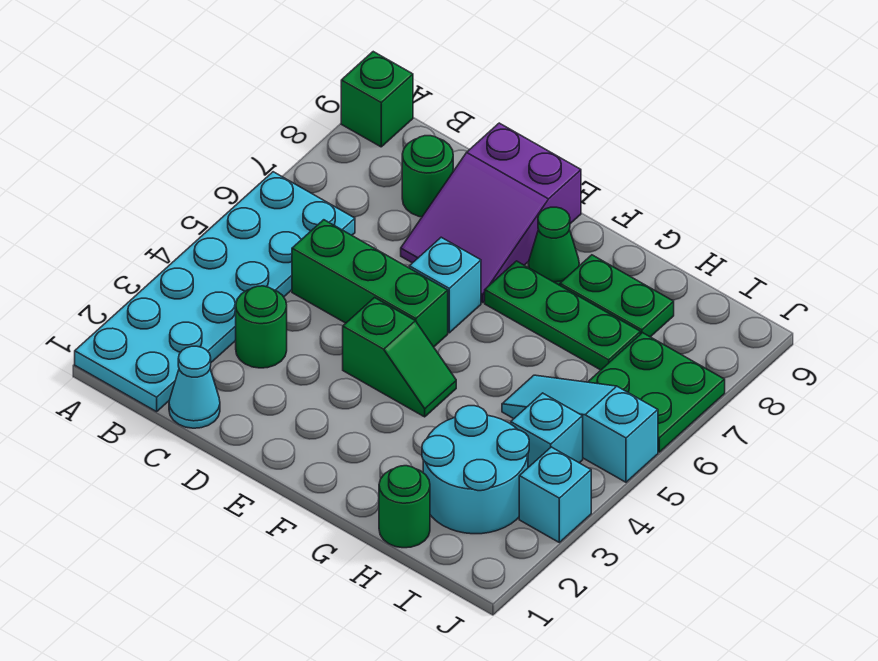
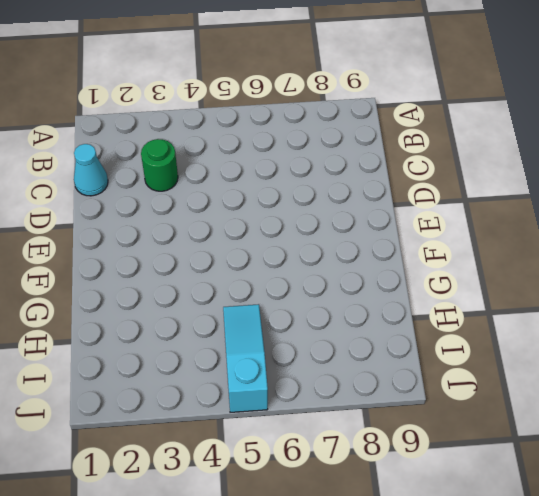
none -> cyan plate A1:B6 level 1
none -> green brick A9 level 1
none -> green brick C5:E5 level 1

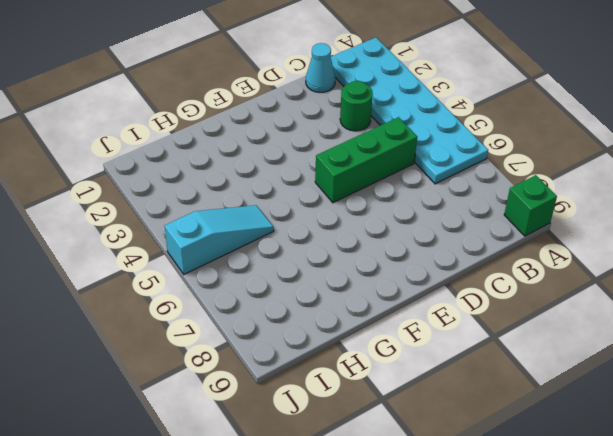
none -> green round brick C8 level 1
none -> purple slope D7:E9 level 1 top 9
none -> green slope E4:F4 level 1 top E

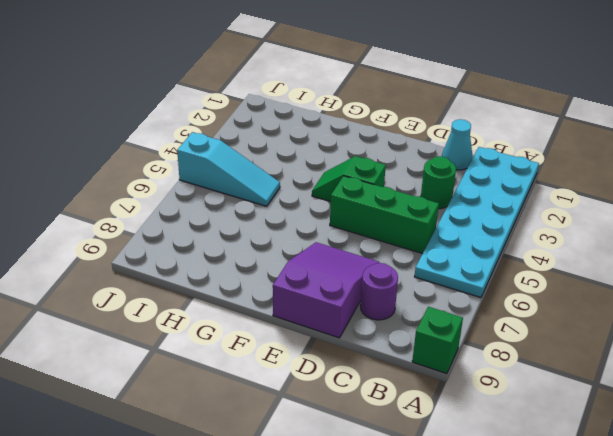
purple round brick C8 level 1 -> green round brick C8 level 1
none -> cyan brick E6 level 1
none -> green plate F7:H7 level 1
none -> green cone F8 level 1

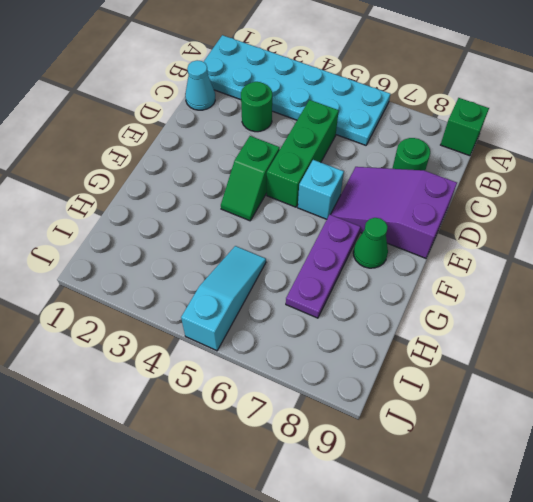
purple plate F7:H7 level 1 -> green plate F7:H7 level 1
none -> green plate G8:H8 level 1
none -> green round brick H1 level 1
none -> cyan round brick H2:I3 level 1

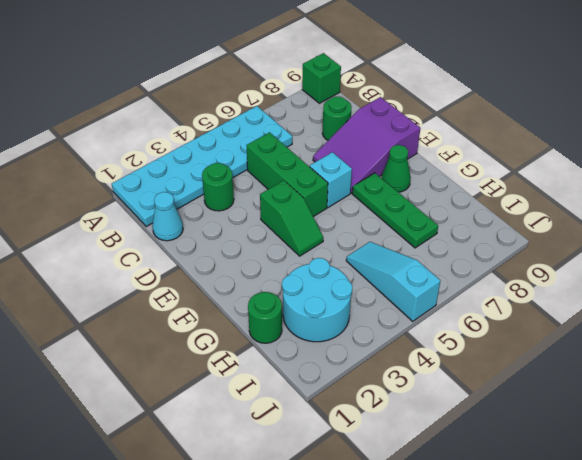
none -> green plate G8:H8 level 1
none -> cyan brick I4 level 1
none -> green plate I6:J7 level 1

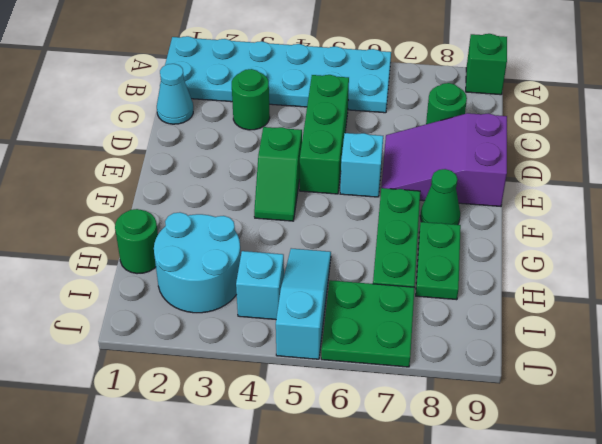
none -> cyan brick J3 level 1

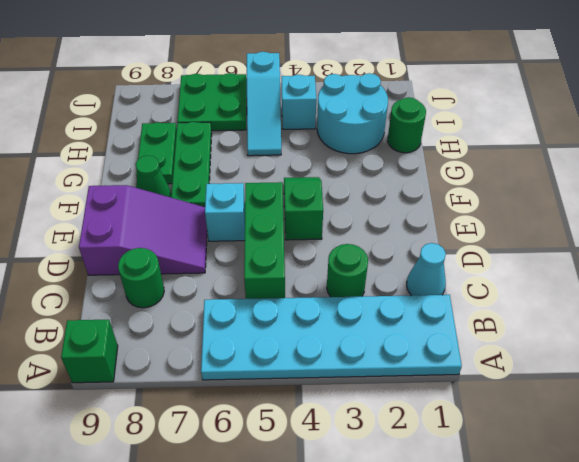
none -> cyan brick J3 level 1

